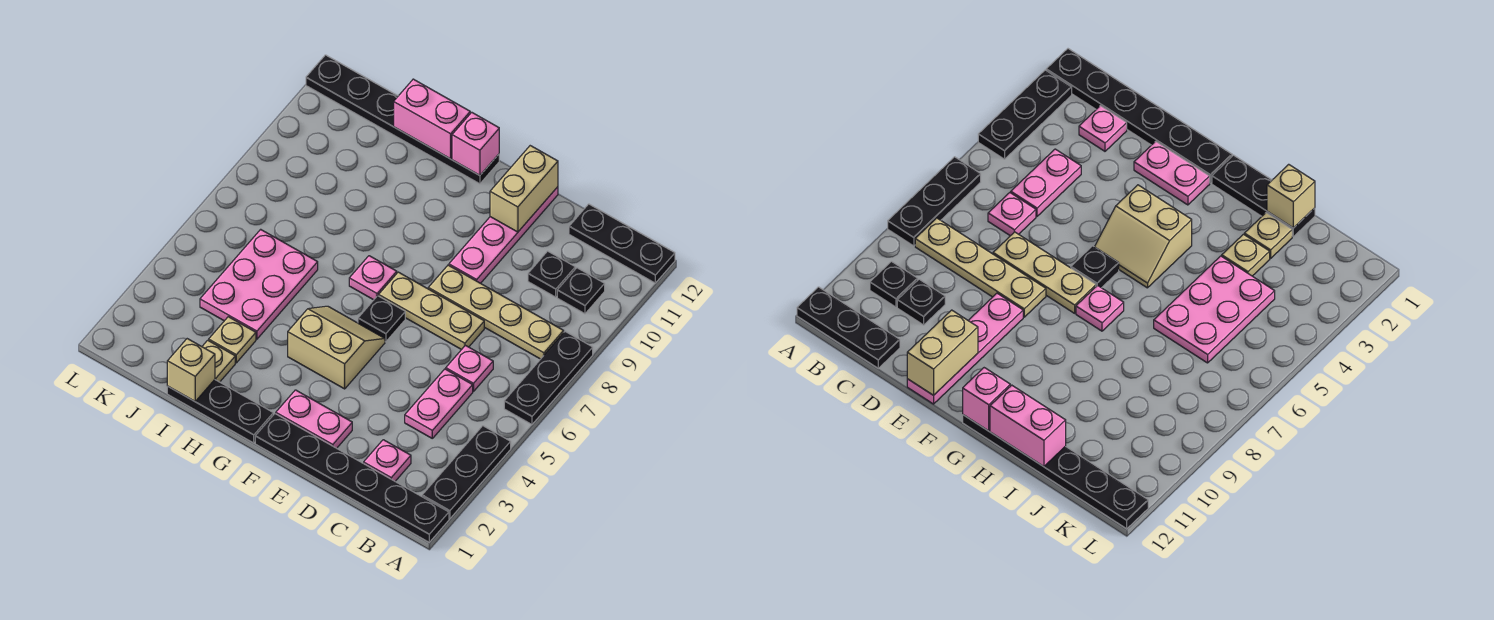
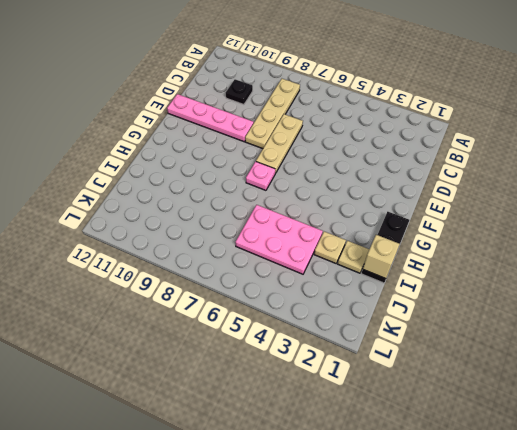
none -> black plate A1:F1 level 1
none -> black plate A2:A4 level 1
none -> black plate A6:A8 level 1

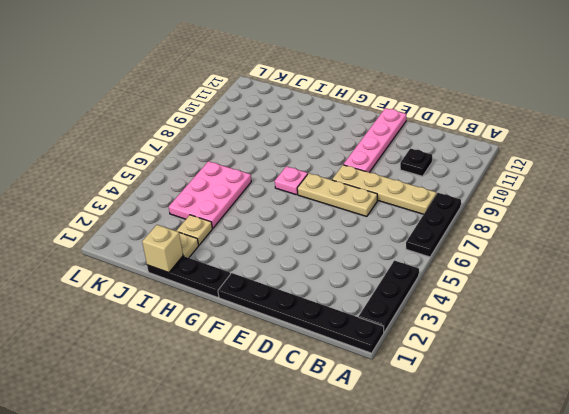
none -> black plate A12:C12 level 1
none -> black plate B10 level 1
none -> pink plate C2 level 1

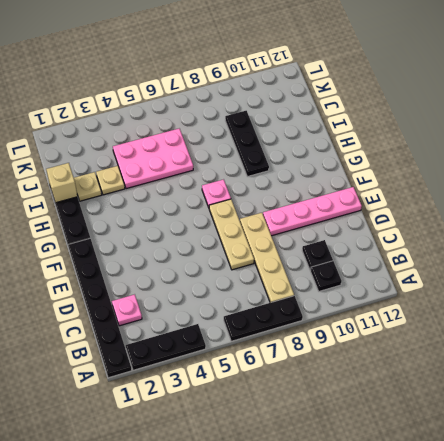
black plate H9:J9 level 1 -> black plate A12:C12 level 1
none -> pink plate C4:C5 level 1
none -> pink plate C6 level 1
none -> pink plate E2:F2 level 1

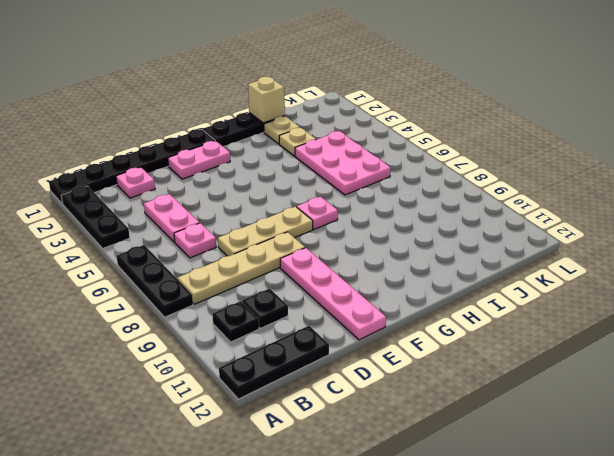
none -> tan slope F4:G5 level 1 top 4
none -> black plate F6 level 1
none -> black plate G12:L12 level 1

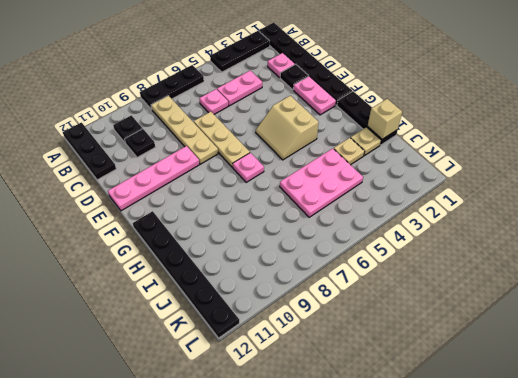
black plate D2 level 1 -> black plate F6 level 1
none -> tan brick E11:E12 level 2
none -> pink brick G12 level 2
none -> pink brick H12:I12 level 2

